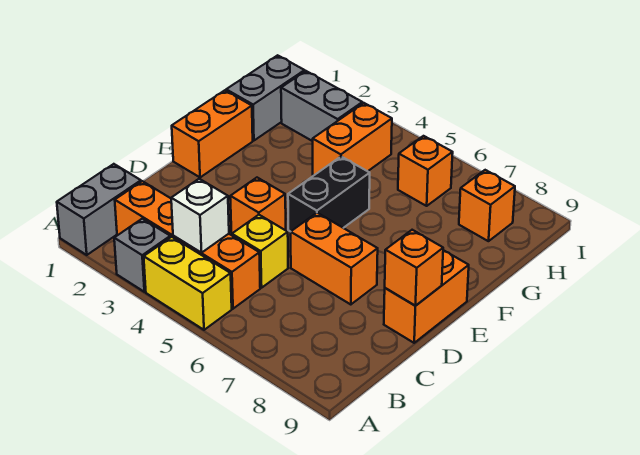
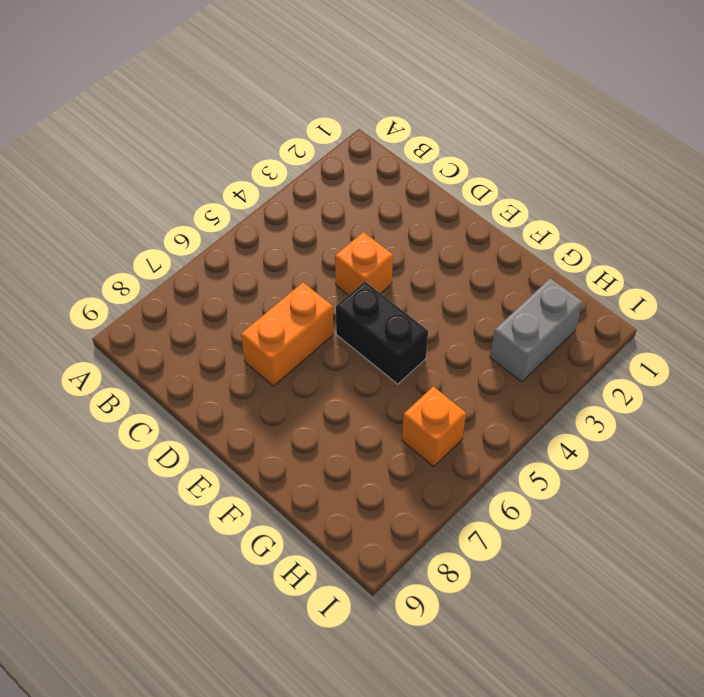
none -> grey brick A1:B1 level 1
none -> grey brick A3 level 1
none -> yellow brick A4:A5 level 1

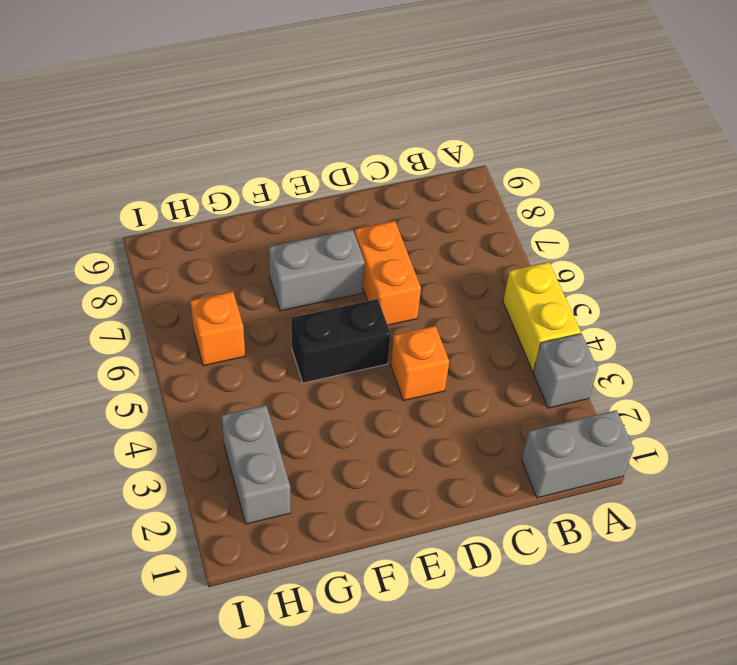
grey brick E7:F7 level 1 -> grey brick G1:H1 level 1
none -> orange brick B2:B5 level 1
none -> yellow brick C5 level 1
none -> orange brick D9:E9 level 1

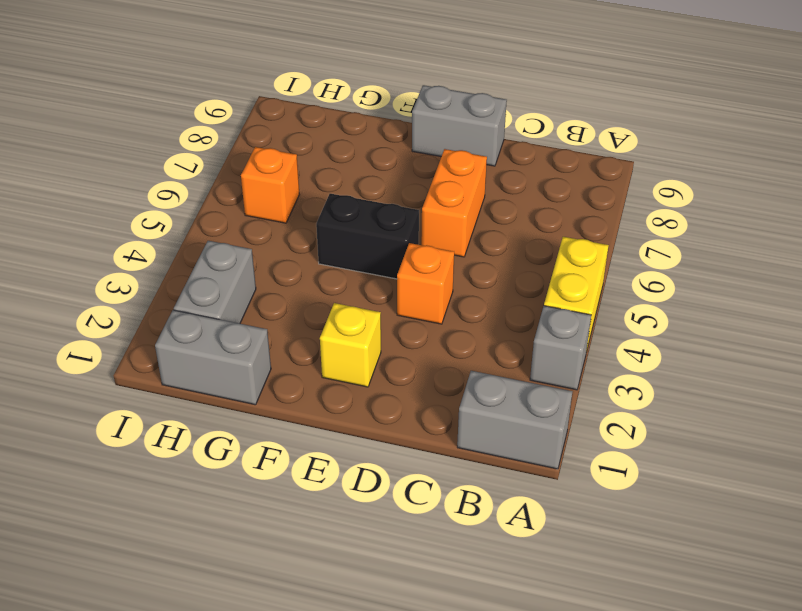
grey brick D9:E9 level 1 -> orange brick D9:E9 level 1
yellow brick E2 level 1 -> yellow brick C5 level 1
none -> orange brick B2:B5 level 1
none -> orange brick E1:F1 level 1
none -> orange brick G4:H4 level 1

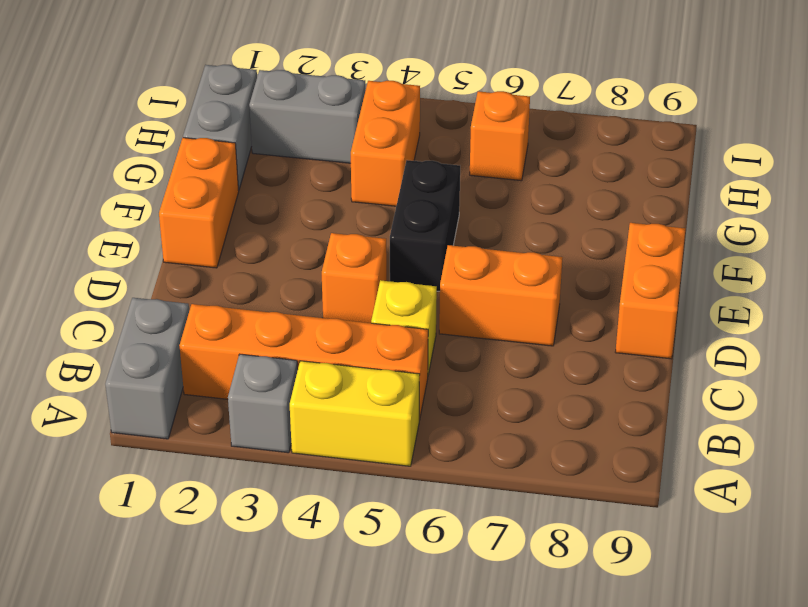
none -> orange brick H8 level 1
none -> white brick B4 level 2
none -> orange brick D9 level 2

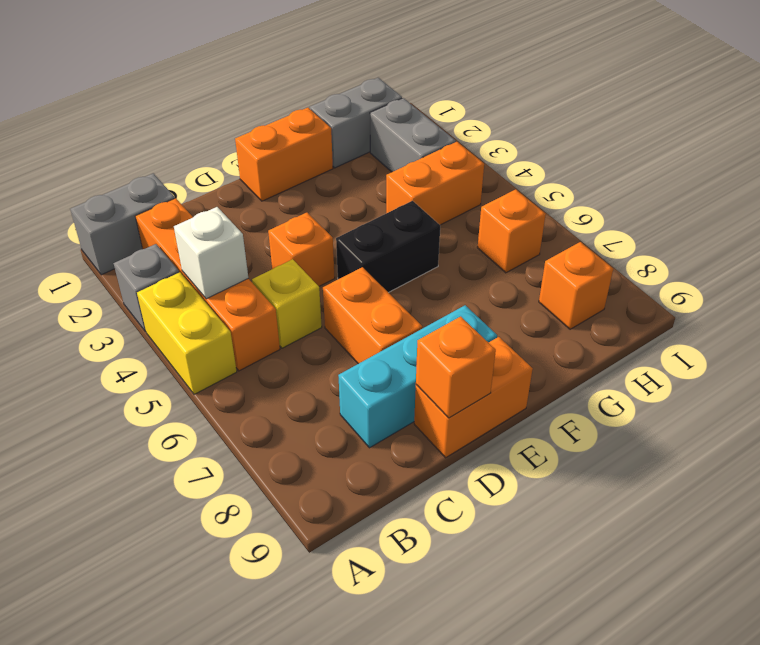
cyan brick C8:E8 level 1 -> none

